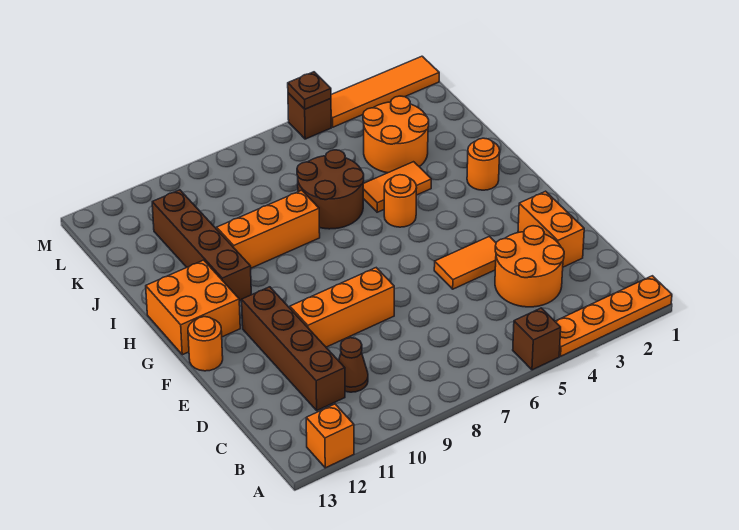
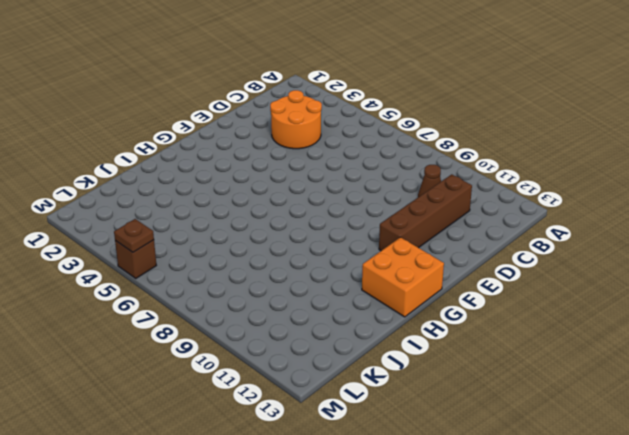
none -> orange plate A1:A4 level 1
none -> brown brick A5 level 1
none -> orange brick A12 level 1

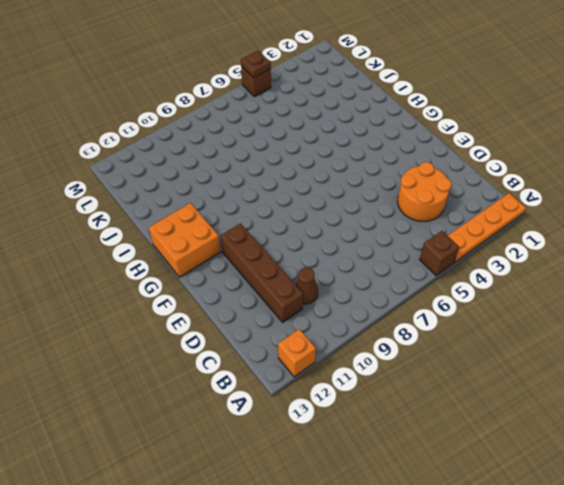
none -> orange brick D2:E2 level 1
none -> orange tile E4:E5 level 1
none -> orange brick E8:E10 level 1

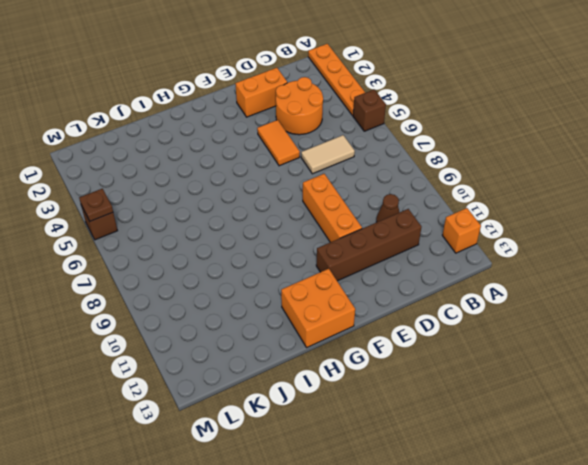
tan tile C6:D6 level 1 -> none
none -> orange round brick F13 level 1
none -> orange round brick H2 level 1
none -> orange round brick H5 level 1

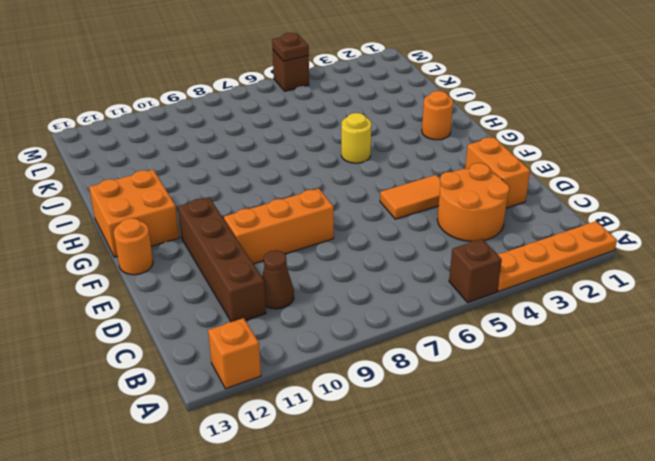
yellow round brick H5 level 1 -> orange round brick H5 level 1
none -> brown brick H11:K11 level 1
none -> orange tile I4:I5 level 1
none -> brown round brick I6:J7 level 1

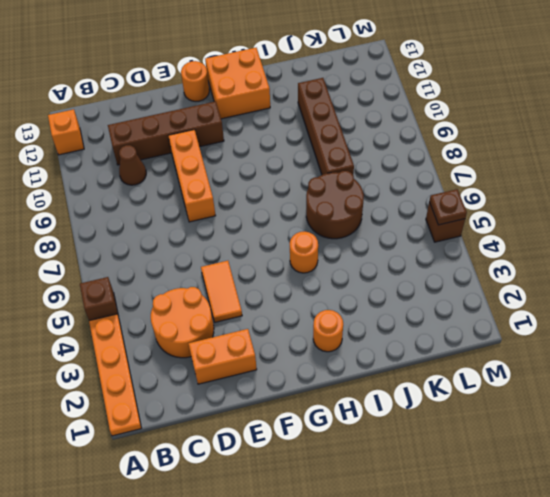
brown brick J8:J11 level 1 -> brown brick H11:K11 level 1
none -> orange tile I4:I5 level 1
none -> orange brick I8:I10 level 1
none -> orange round brick J3:K4 level 1

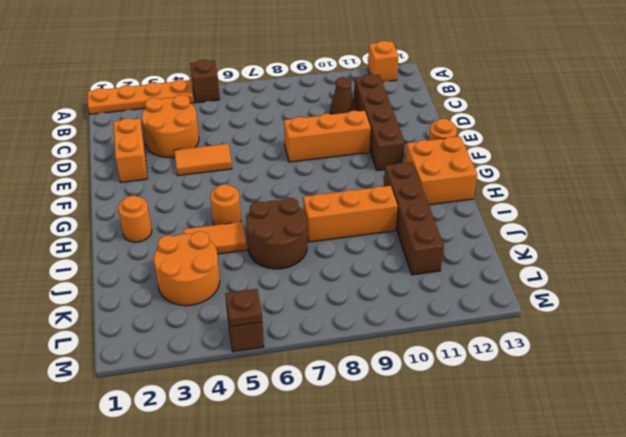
none -> orange tile M1:M4 level 1

